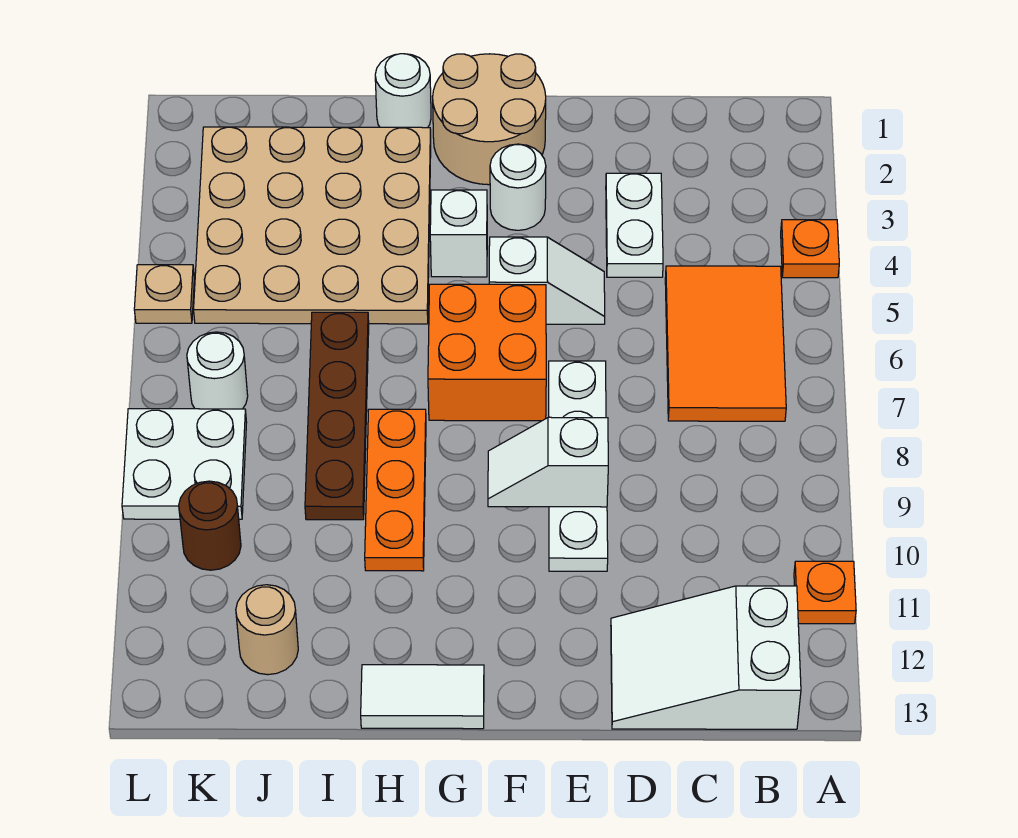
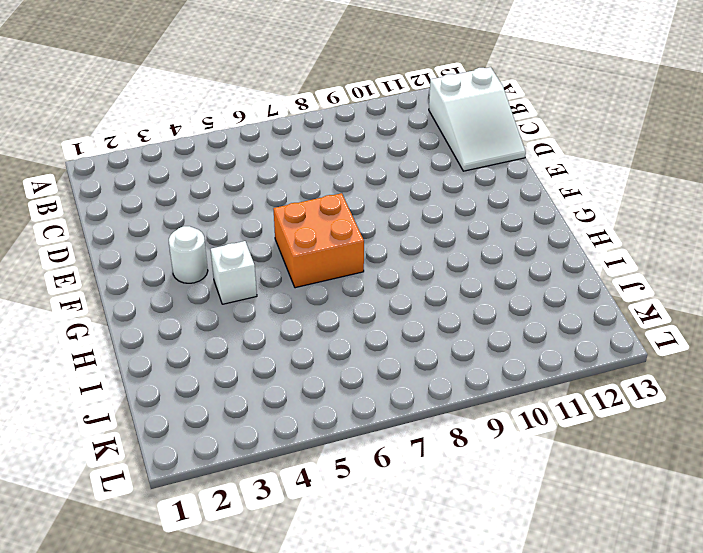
none -> orange plate A4 level 1
none -> orange plate A11 level 1
none -> orange tile B5:C7 level 1

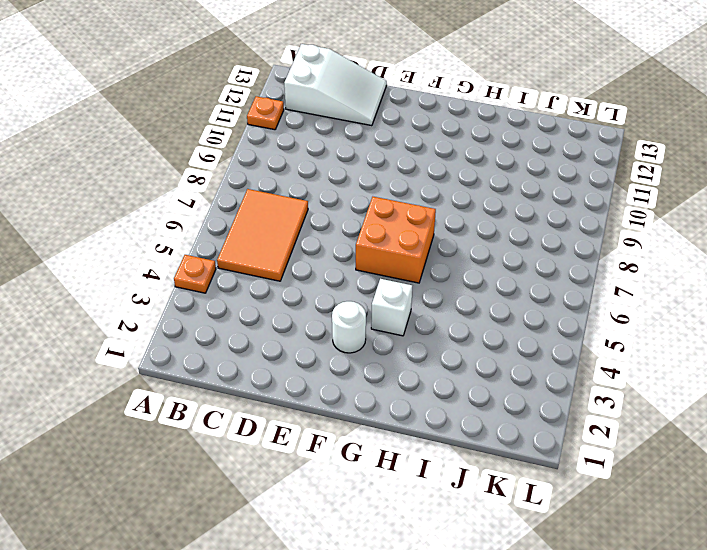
none -> white plate D3:D4 level 1
none -> white slope E5:F5 level 1 top F
none -> white plate E7:E10 level 1

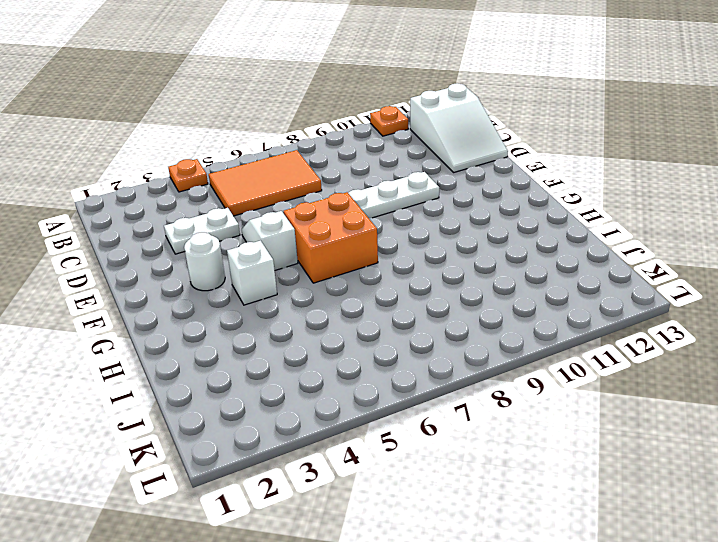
none -> tan round brick F1:G2 level 1
none -> white tile G13:H13 level 1
none -> white round brick H1 level 1

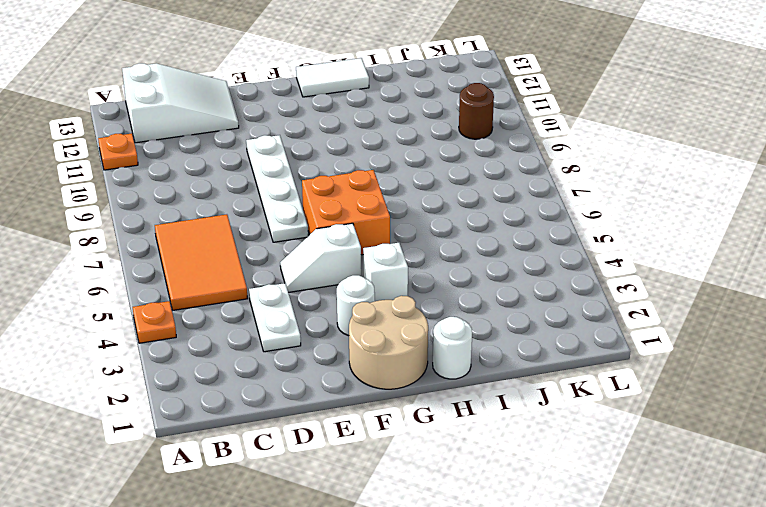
none -> tan plate H2:K5 level 1
none -> orange plate H8:H10 level 1
none -> brown plate I6:I9 level 1

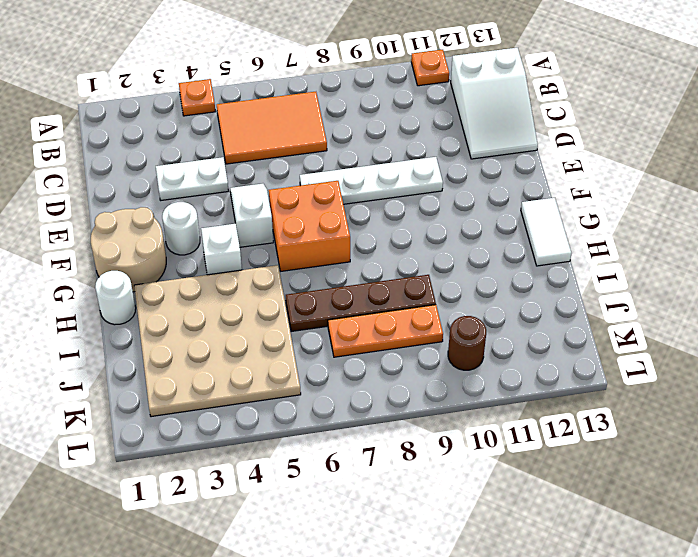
orange plate J7:J9 level 1 -> orange plate H8:H10 level 1
none -> tan round brick J12 level 1
none -> white round brick K7 level 1
none -> white plate K8:L9 level 1

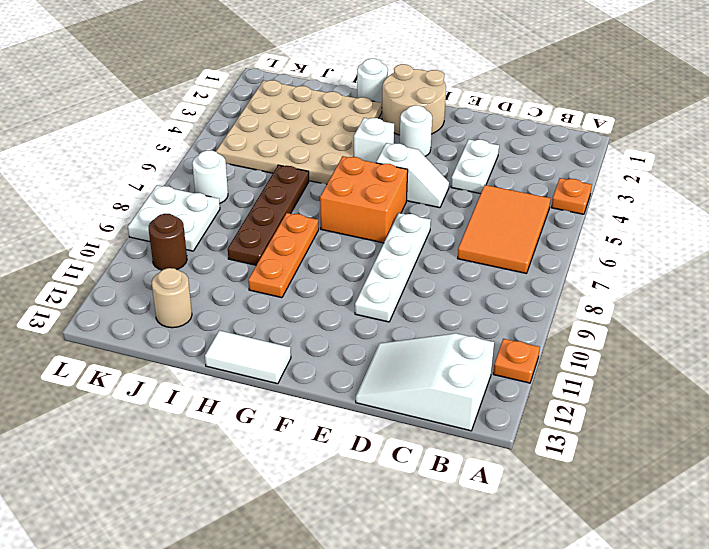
none -> tan plate L5 level 1
none -> white slope E9:F9 level 2 top E

